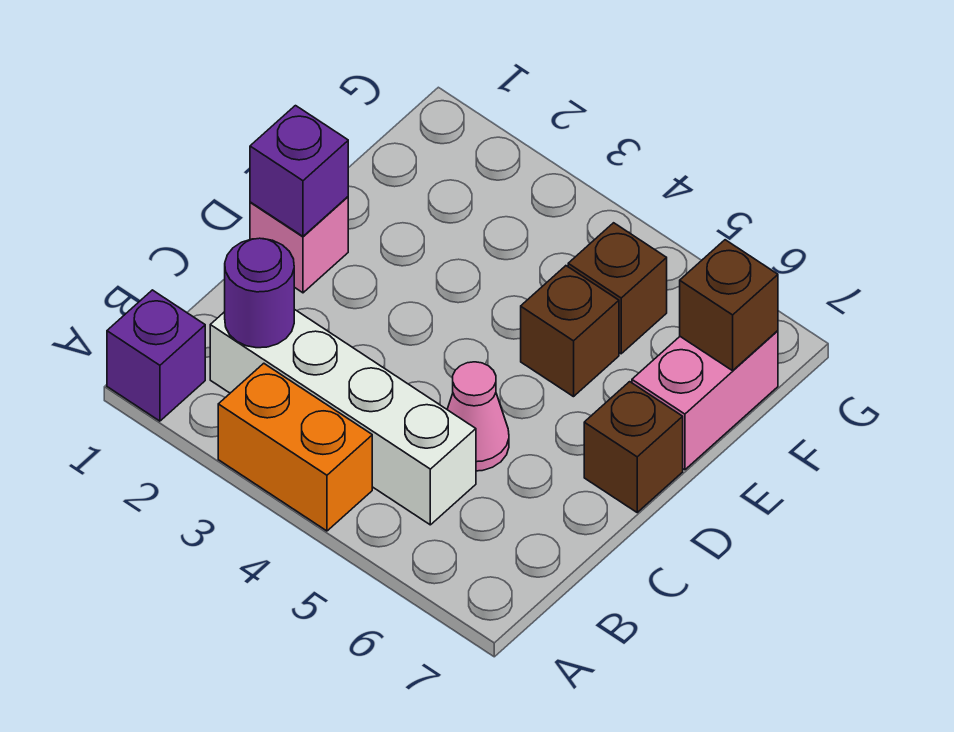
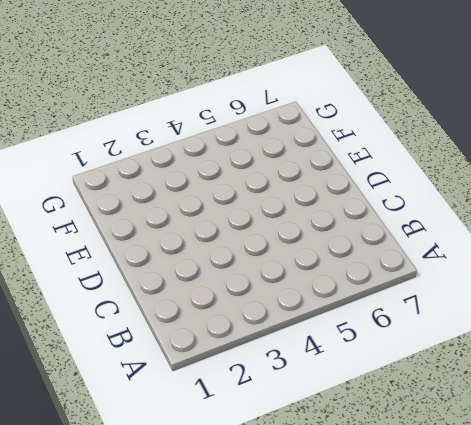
none -> purple brick A1 level 1
none -> orange brick A3:A4 level 1
none -> white brick B2:B5 level 1

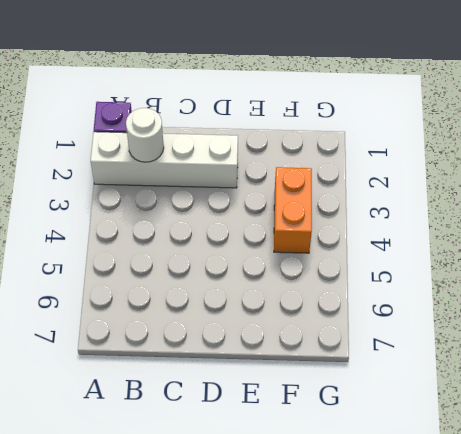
white brick A2:D2 level 1 -> white brick B2:B5 level 1
white round brick B2 level 2 -> purple round brick B2 level 2
orange brick F3:F4 level 1 -> orange brick A3:A4 level 1
none -> pink cone C5 level 1
none -> pink brick D1 level 1
none -> brown brick D7 level 1

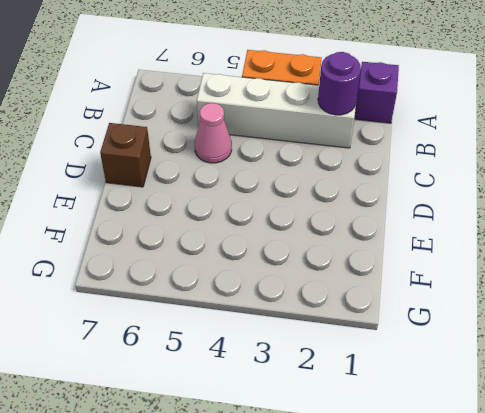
none -> pink brick D1 level 1
none -> brown brick E5 level 1
none -> pink brick E7:F7 level 1

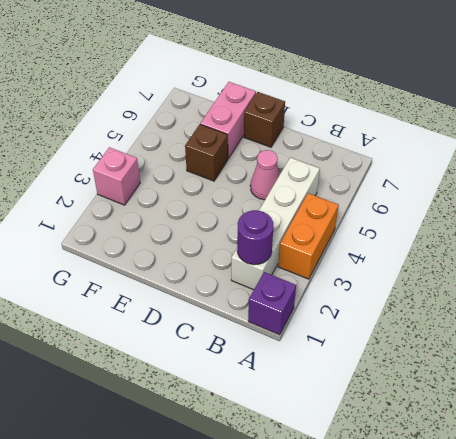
pink brick E6:E7 level 1 -> pink brick E7:F7 level 1
pink brick G3 level 1 -> pink brick D1 level 1
none -> brown brick F5 level 1
none -> purple brick D1 level 2
none -> brown brick F7 level 2

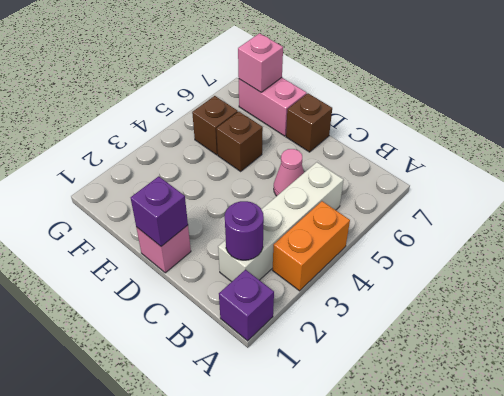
pink brick F7 level 2 -> brown brick F7 level 2

